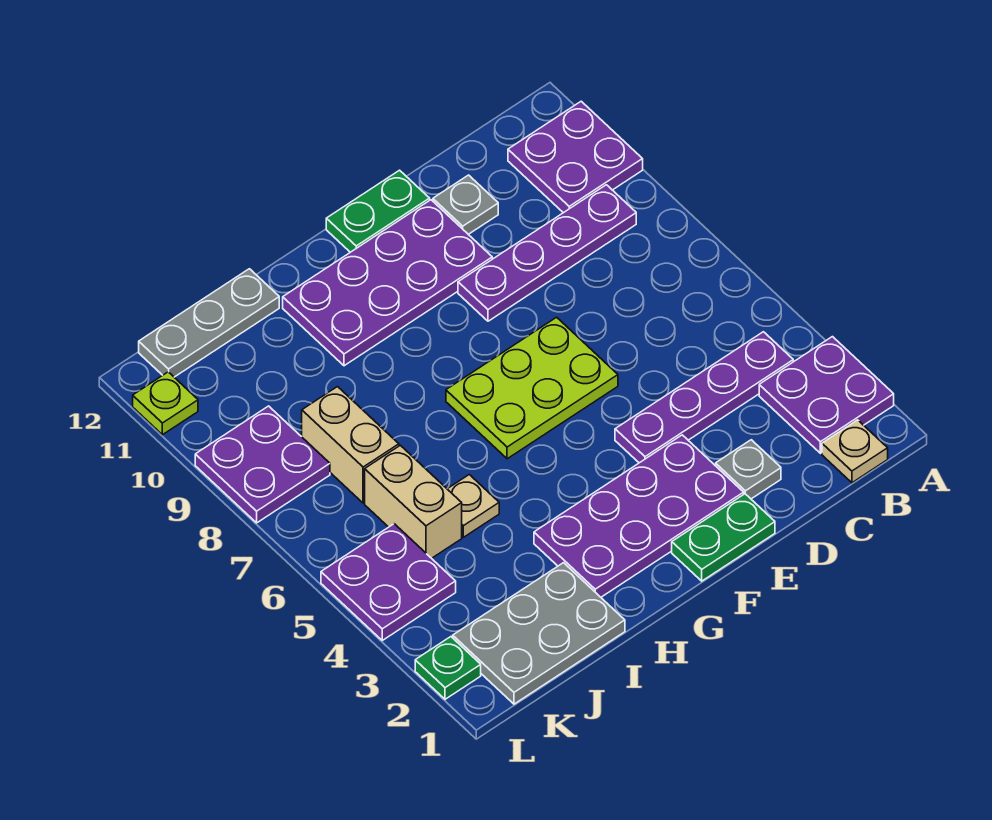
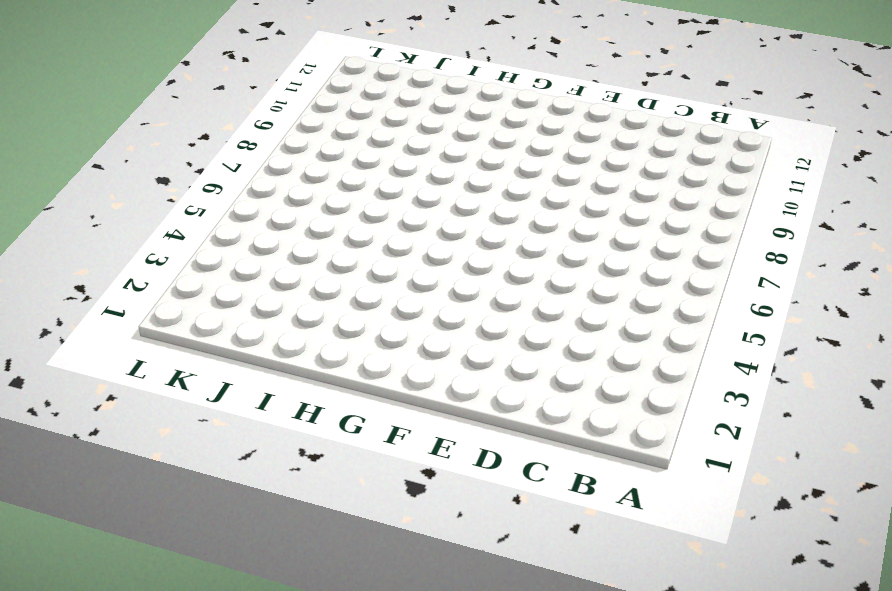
none -> purple plate A2:B3 level 1
none -> purple plate A10:B11 level 1
none -> tan plate B1 level 1

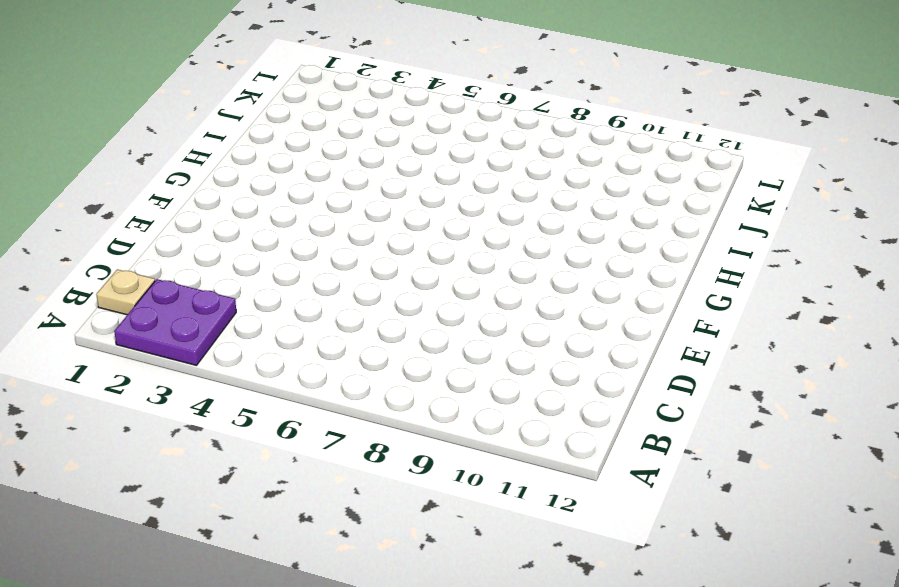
none -> purple plate A10:B11 level 1
none -> purple plate B4:E4 level 1
none -> purple plate B9:E9 level 1

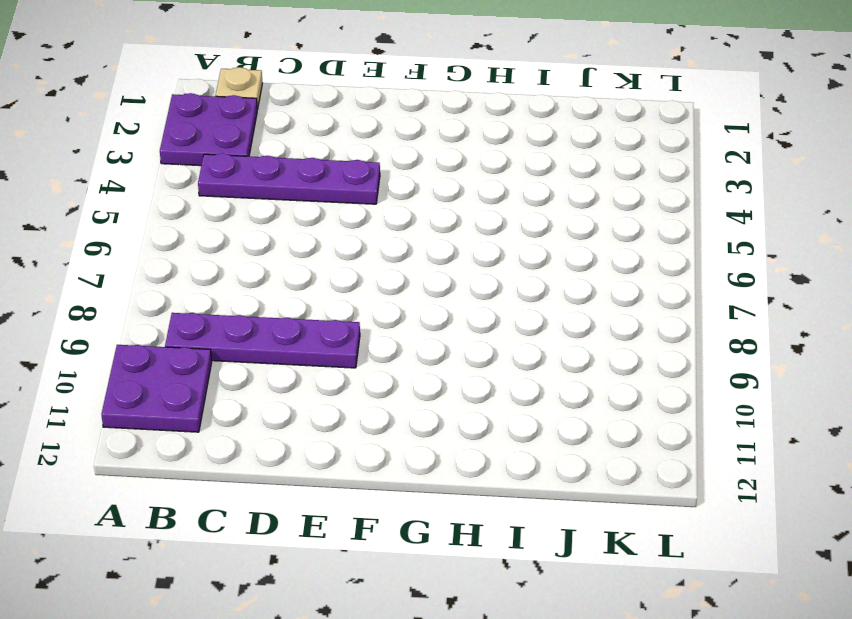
none -> grey plate D2 level 1
none -> grey plate D11 level 1
none -> green plate E1:F1 level 1

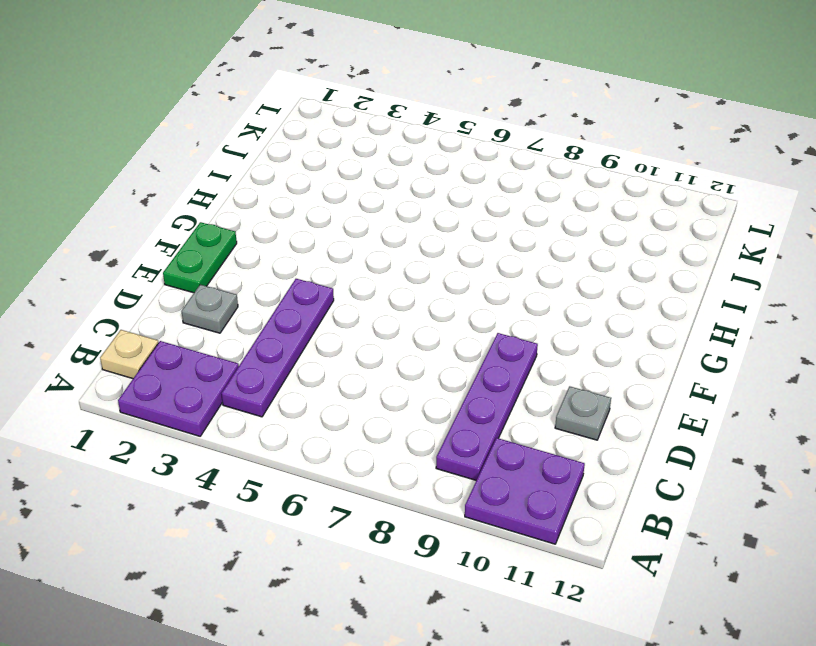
none -> purple plate E2:H3 level 1
none -> lime plate E6:G7 level 1
none -> purple plate E10:H11 level 1

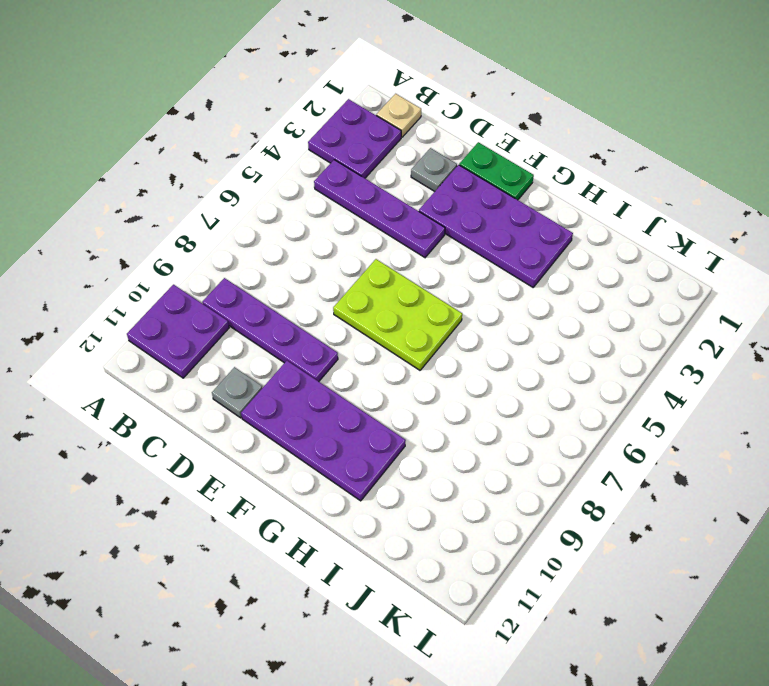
none -> green plate E12:F12 level 1
none -> grey plate I1:K2 level 1
none -> tan plate I5 level 1

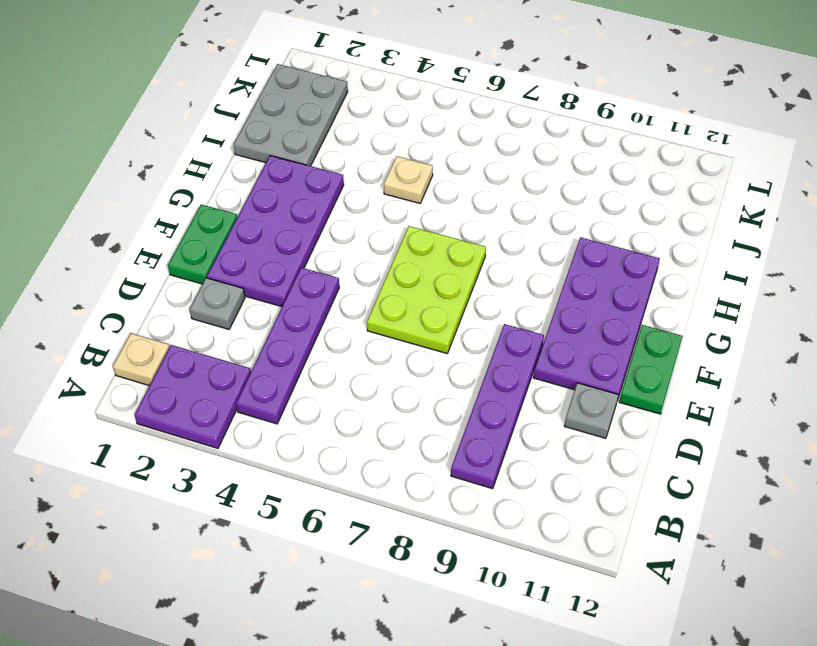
none -> purple plate A10:B11 level 1
none -> grey plate I12:K12 level 1
none -> tan brick J5:J6 level 1

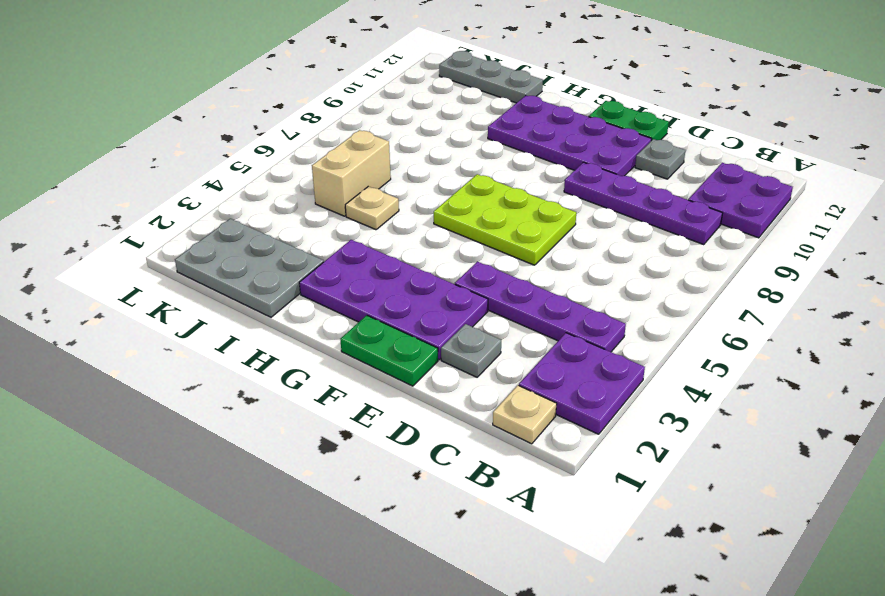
none -> tan brick J7:J8 level 1
none -> purple plate K4:L5 level 1
none -> purple plate K8:L9 level 1

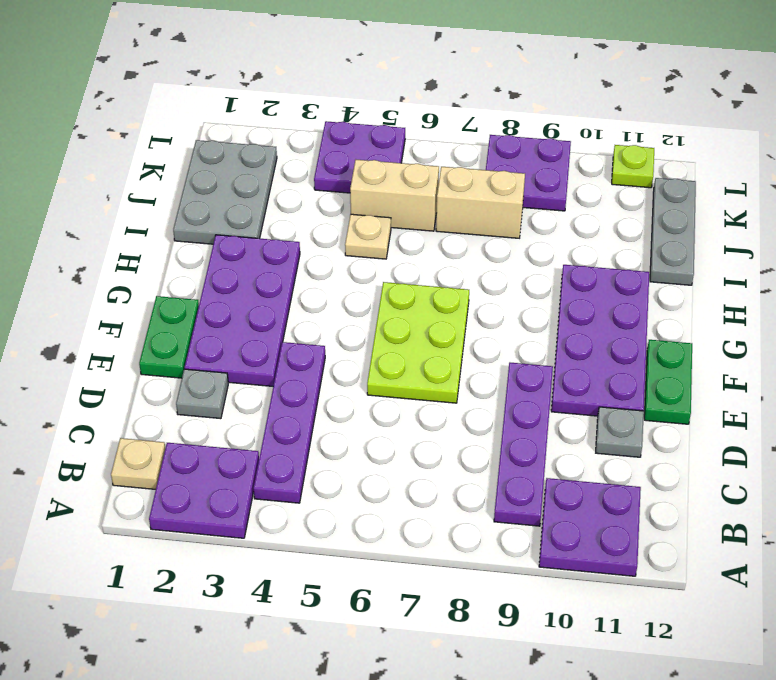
none -> green plate L2 level 1

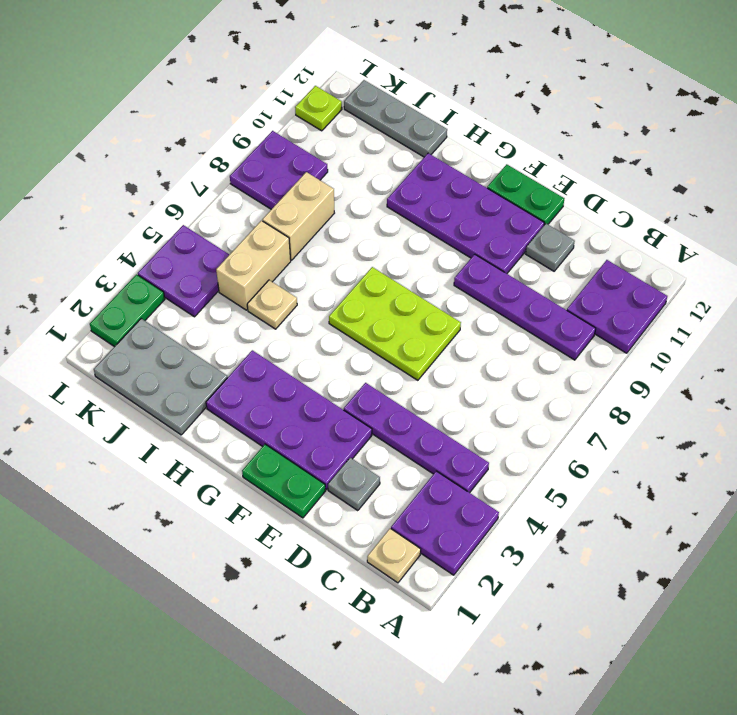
green plate L2:L3 level 1 -> green plate L2 level 1

